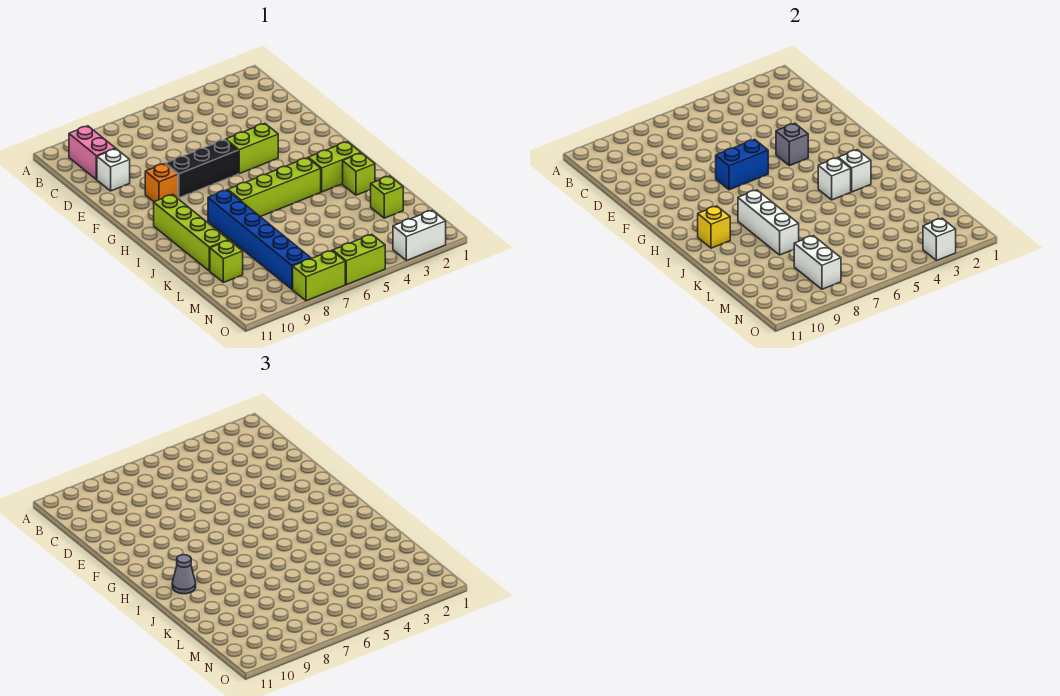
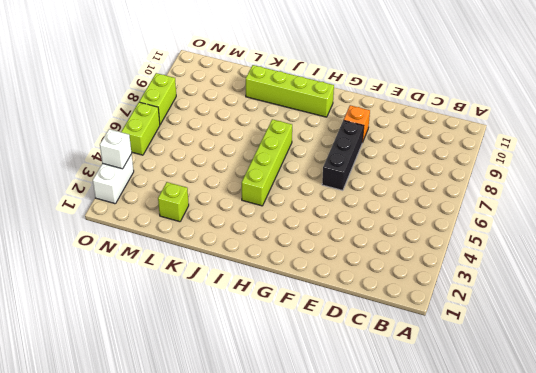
none -> pink brick B10:C10 level 1
none -> white brick D10 level 1
none -> lime brick F4:F5 level 1

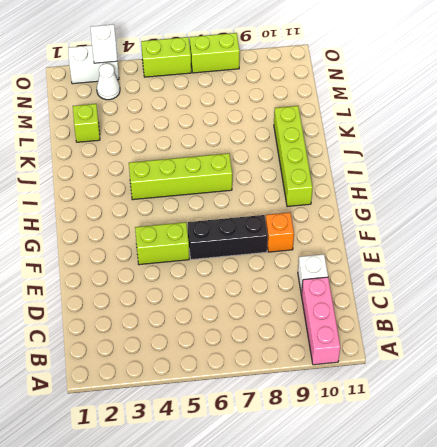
pink brick A10:C10 level 1 -> pink brick B10:C10 level 1
white cone N3 level 1 -> none
none -> lime brick I2:I3 level 1
none -> blue brick I8:N8 level 1
none -> lime brick J2 level 1

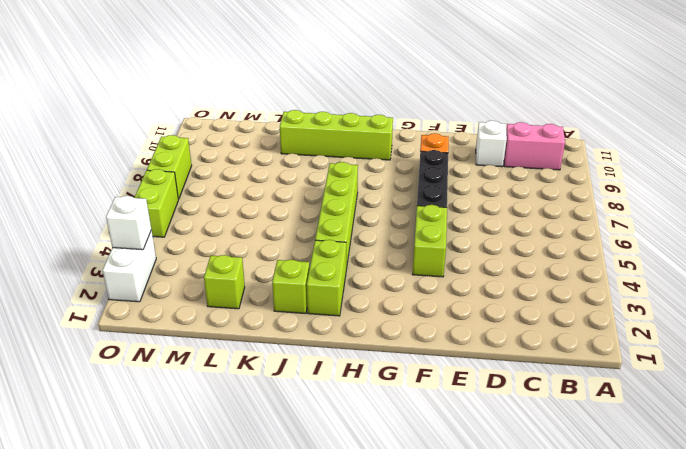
none -> blue brick I8:N8 level 1
none -> lime brick L10 level 1
none -> grey brick F4 level 2

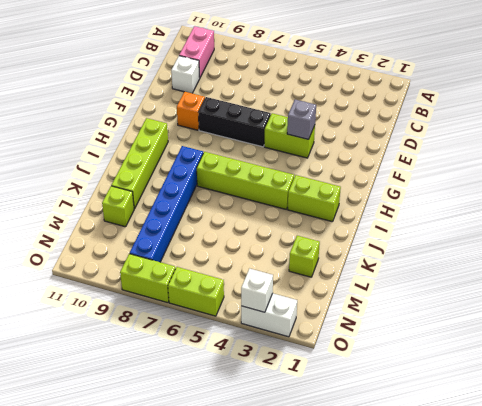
none -> lime brick J2 level 1
none -> blue brick F6:F7 level 2
none -> white brick I3 level 2

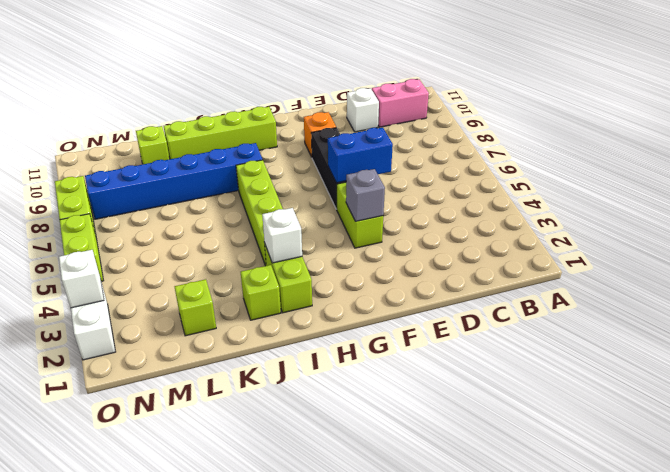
blue brick E6:F6 level 2 -> blue brick F6:F7 level 2
none -> white brick I4 level 2
none -> white brick I8:K8 level 2
none -> yellow brick I10 level 2

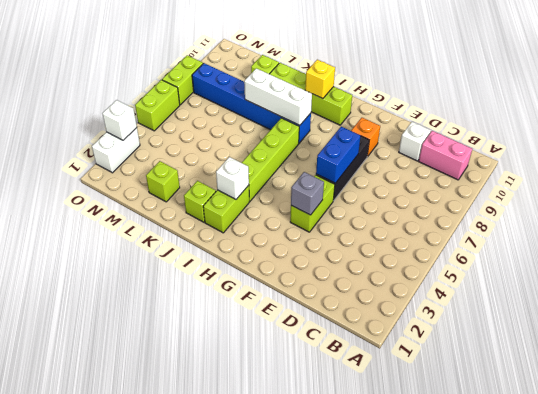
none -> white brick I4 level 2
none -> white brick M8:N8 level 2
none -> grey cone I10 level 3

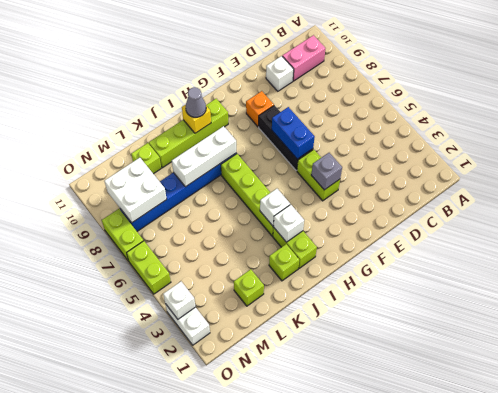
white brick M8:N9 level 2 -> white brick M8:N8 level 2

